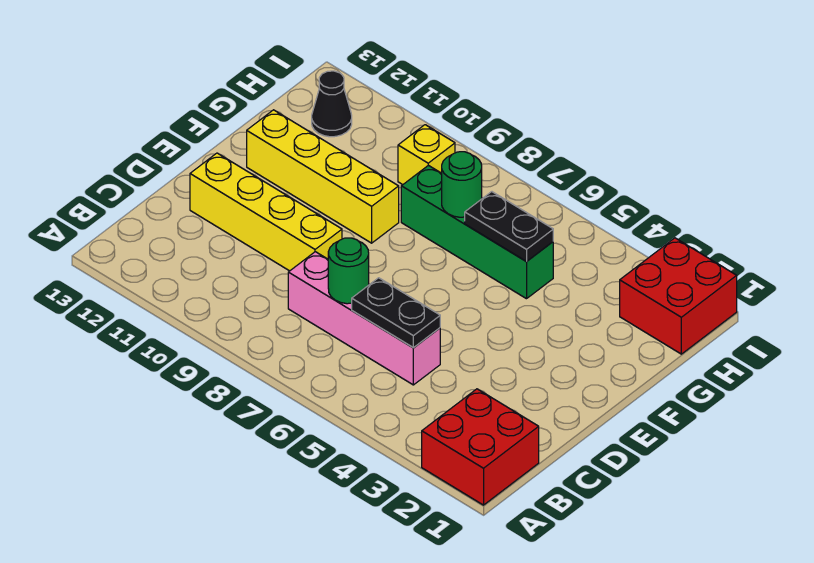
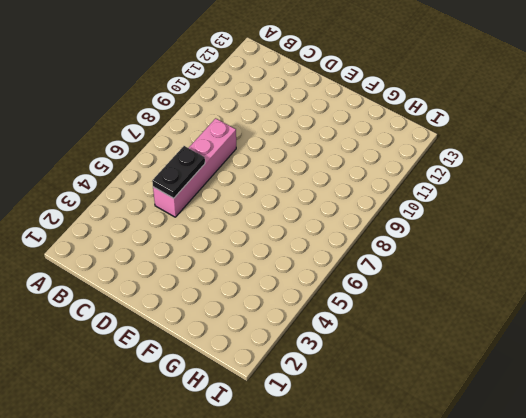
none -> red brick A1:B2 level 1
none -> yellow brick D9:D12 level 1
none -> yellow brick F9:F12 level 1

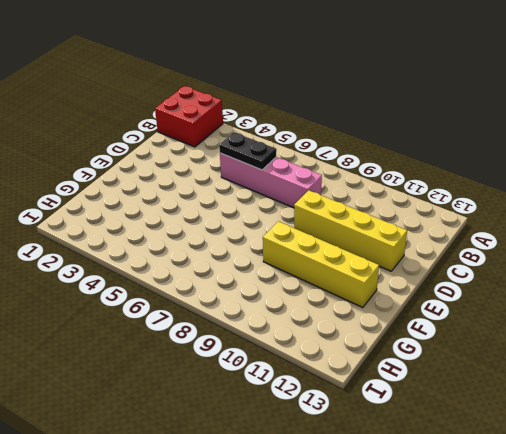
none -> green brick G5:G8 level 1
none -> red brick H1:I2 level 1
none -> yellow brick H9 level 1

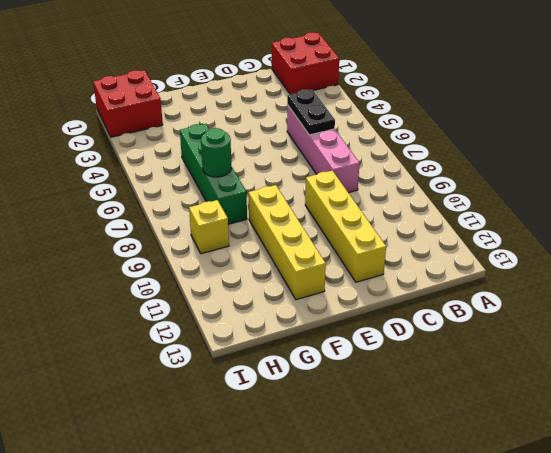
none -> black cone H12 level 1
none -> green round brick C7 level 2
none -> black plate G5:G6 level 2

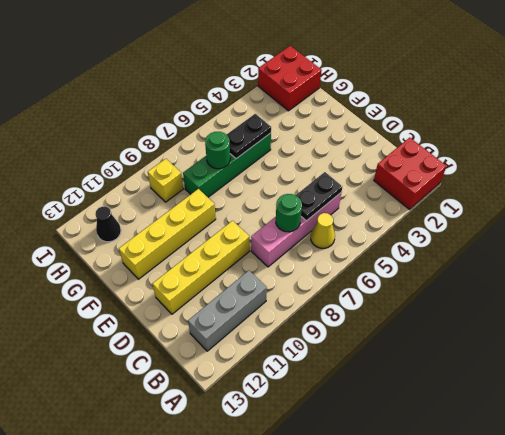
yellow cone B6 level 1 -> none
grey brick B10:B12 level 1 -> none

